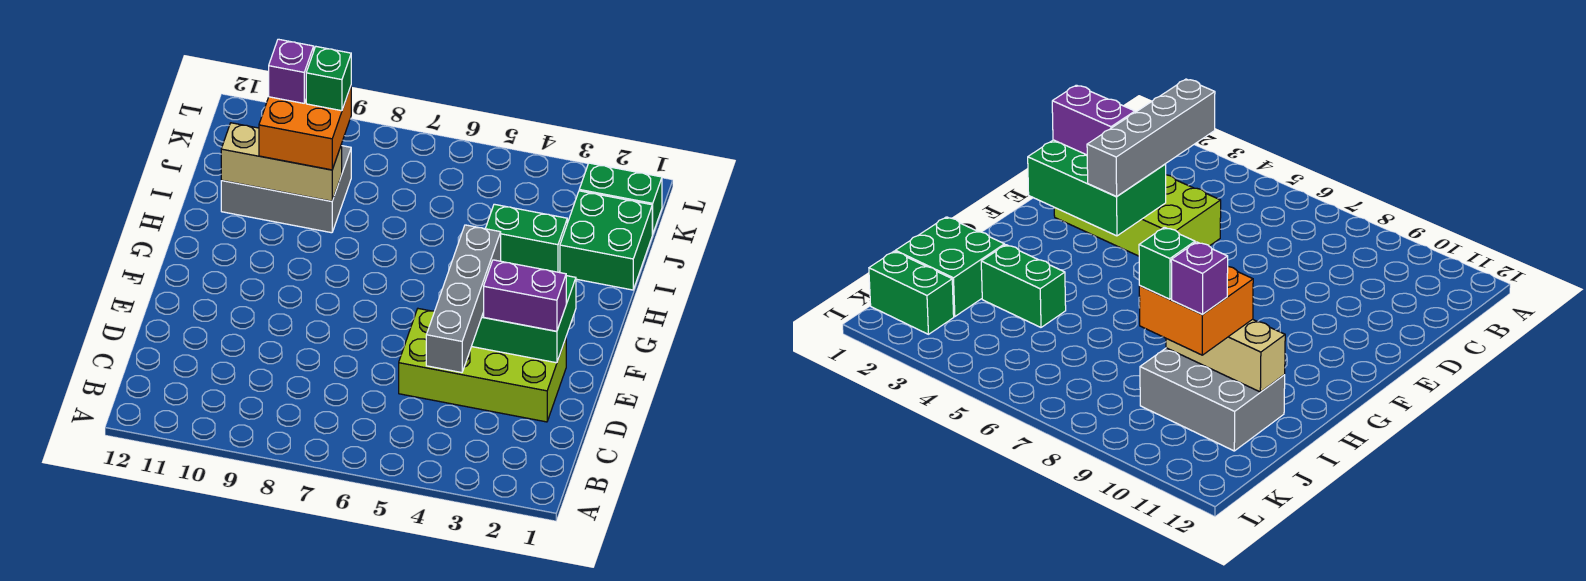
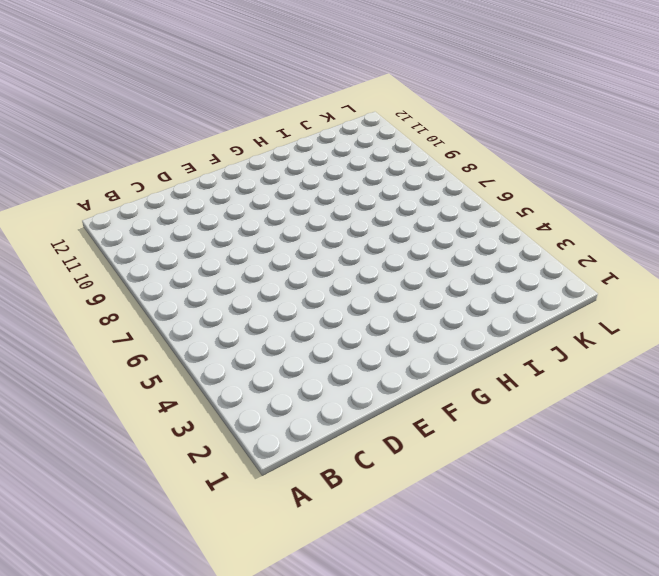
none -> lime brick D2:E5 level 1
none -> green brick I1:J2 level 1
none -> green brick I3:I4 level 1

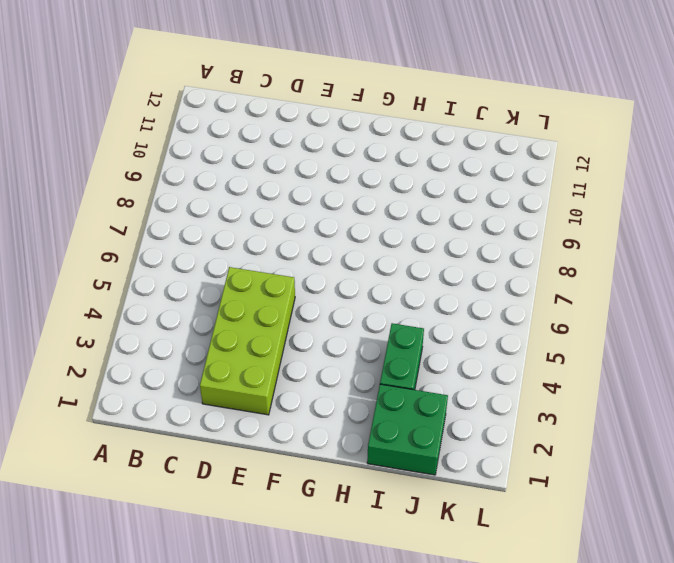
none -> grey brick I9:J11 level 1
none -> green brick K1:K2 level 1
none -> green brick E2:F4 level 2

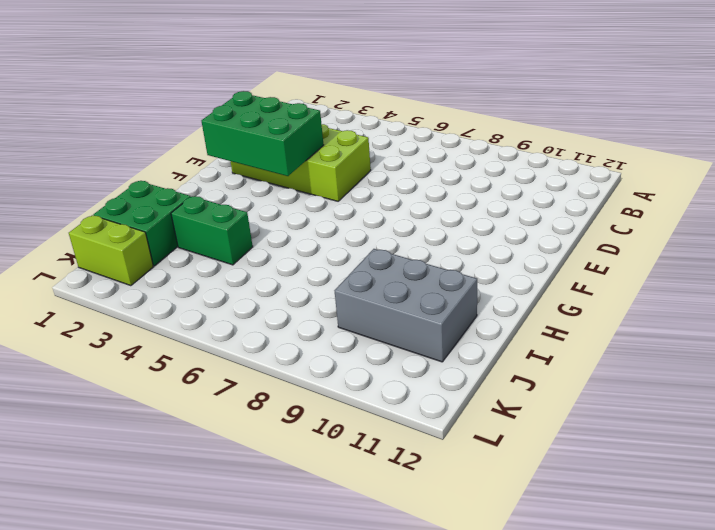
lime brick K1:K2 level 1 -> green brick K1:K2 level 1
none -> tan brick I9:I11 level 2
none -> grey brick C4:F4 level 3
none -> purple brick E2:E3 level 3

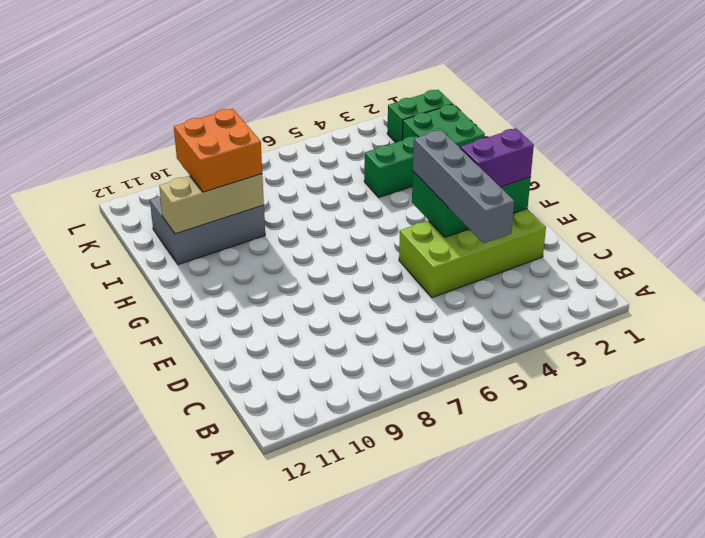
none -> green brick J9 level 4
none -> purple brick J10 level 4

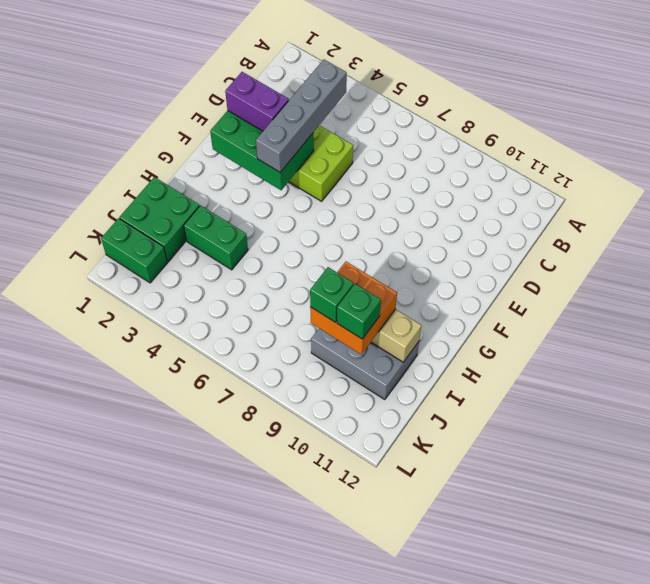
green brick J10 level 4 -> purple brick J10 level 4

